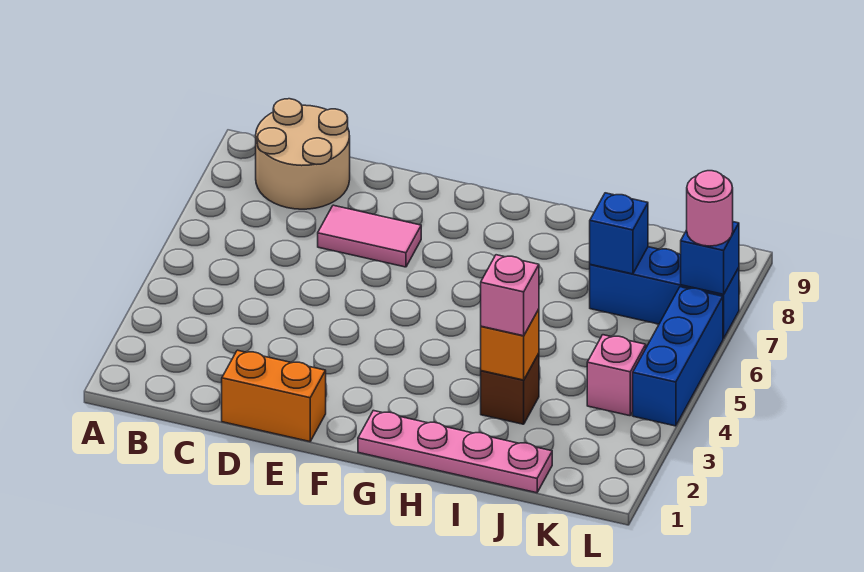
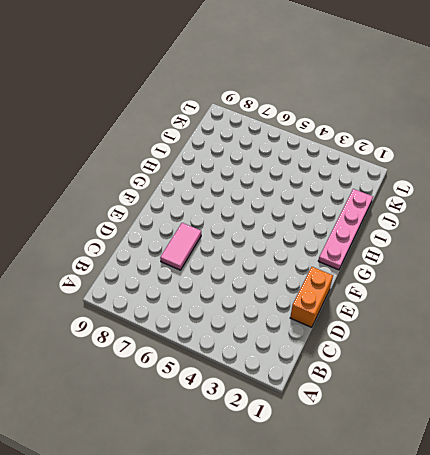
none -> tan round brick B8:C9 level 1
none -> brown brick I3 level 1
none -> blue brick J7:L7 level 1

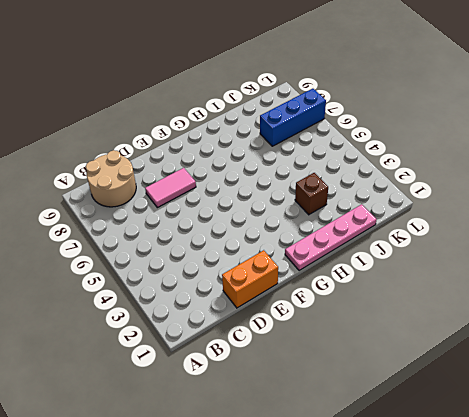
none -> pink brick K4 level 1
none -> blue brick L4:L6 level 1
none -> orange brick I3 level 2

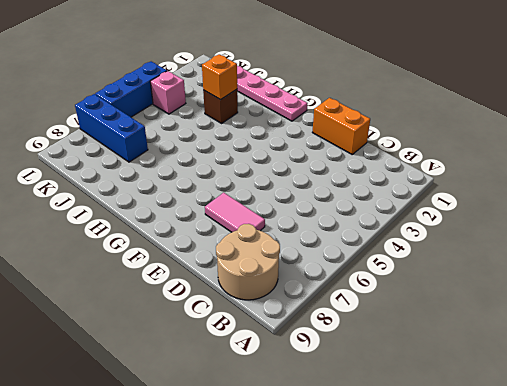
none -> blue brick J7 level 2
none -> blue brick L7 level 2
none -> pink brick I3 level 3

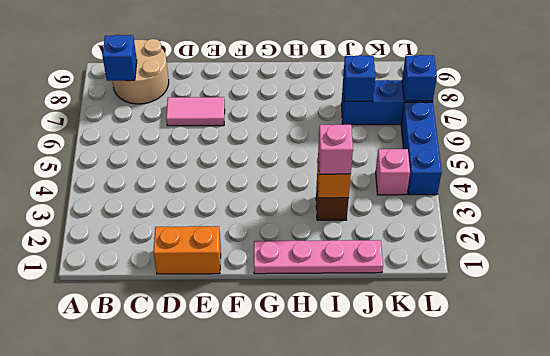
blue brick B8 level 2 -> none
none -> pink round brick L7 level 3

